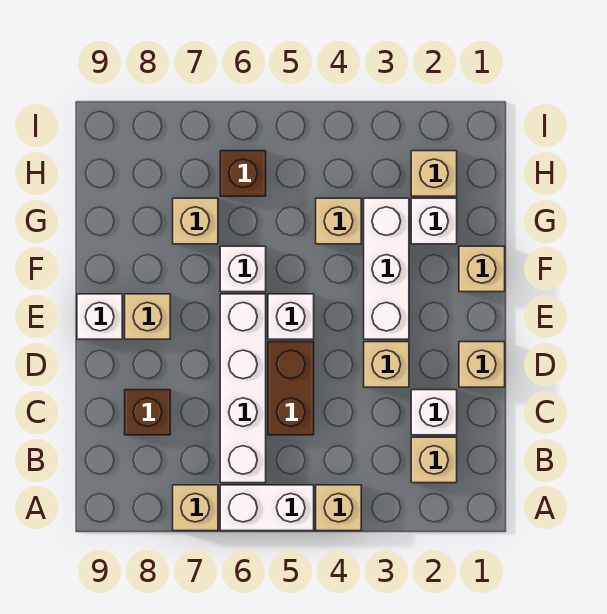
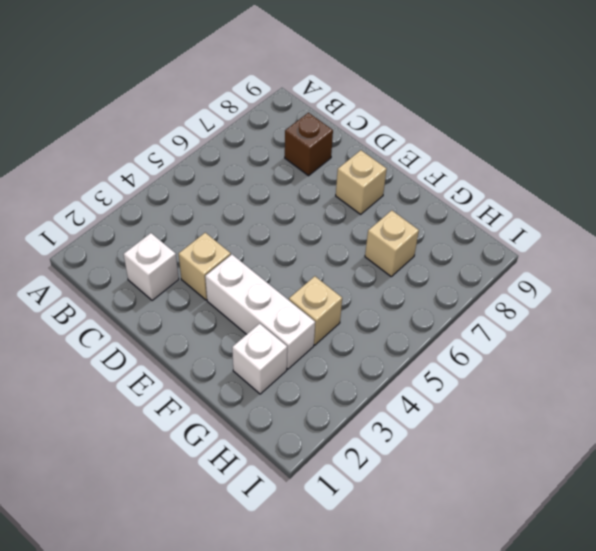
none -> tan brick A4 level 1
none -> white brick A5:A6 level 1
none -> tan brick A7 level 1

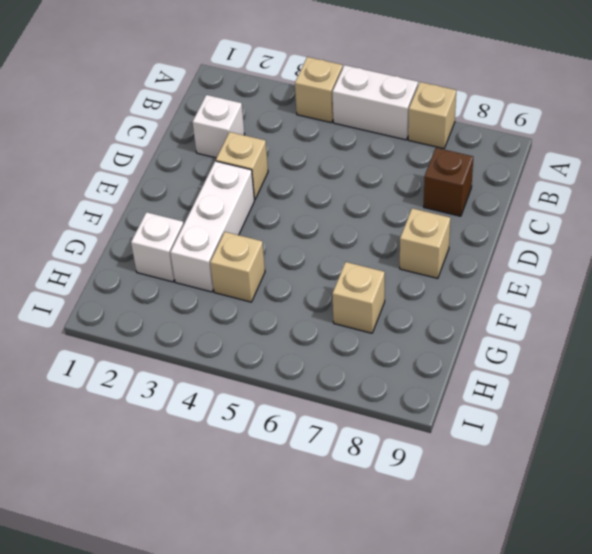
none -> tan brick B2 level 1
none -> white brick B6:E6 level 1
none -> brown brick C5:D5 level 1

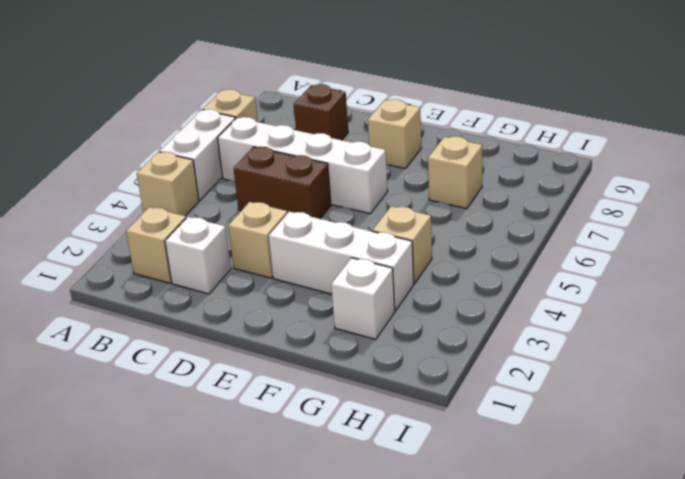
none -> tan brick D1 level 1
none -> white brick E5 level 1
none -> white brick E9 level 1

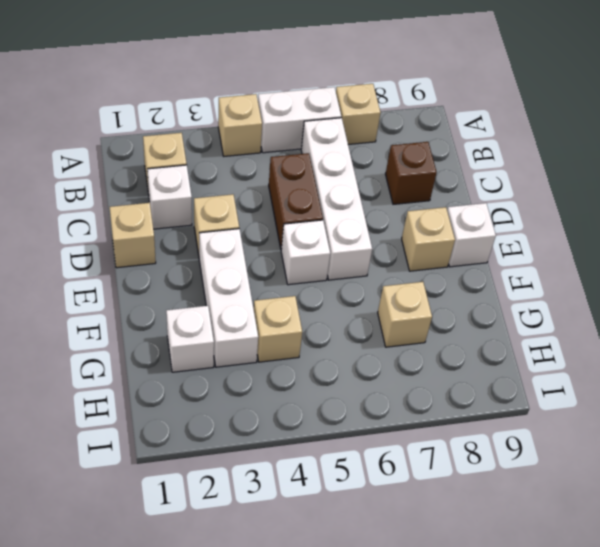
none -> tan brick F1 level 1
none -> white brick F6 level 1
none -> tan brick H2 level 1

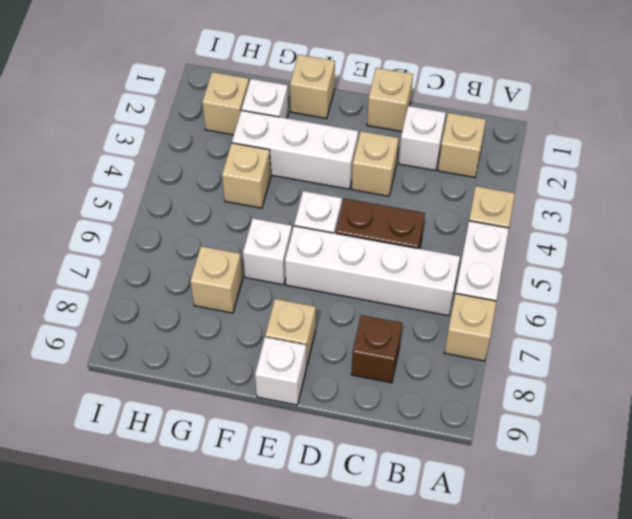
none -> brown brick H6 level 1

